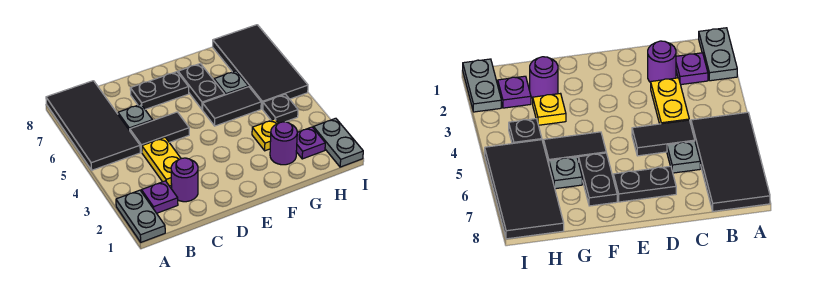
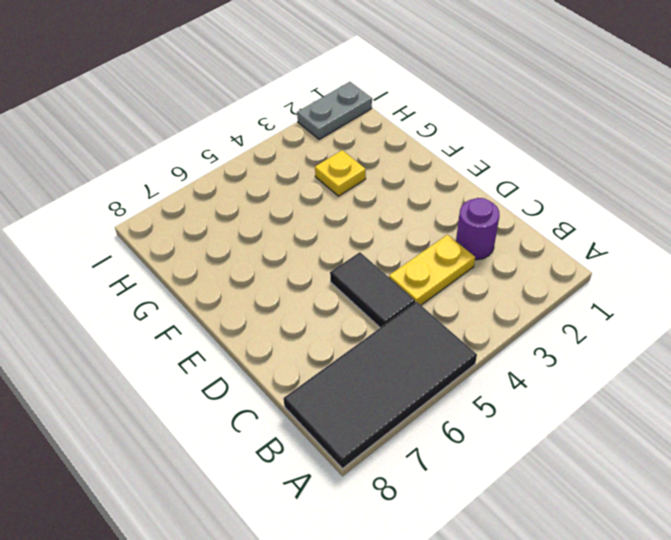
none -> grey plate A1:A2 level 1
none -> purple plate B2 level 1
none -> grey plate C6 level 1

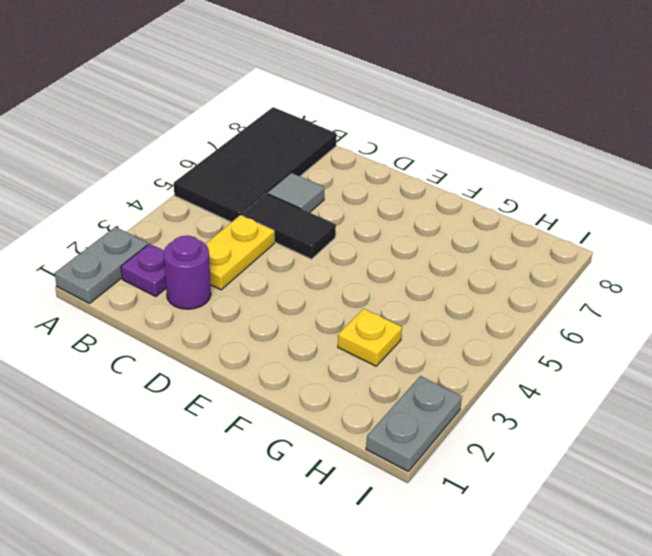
grey tile C6 level 1 -> grey plate C6 level 1
none -> black plate D7:E7 level 1
none -> black tile F5:G5 level 1
none -> black plate F6:F7 level 1

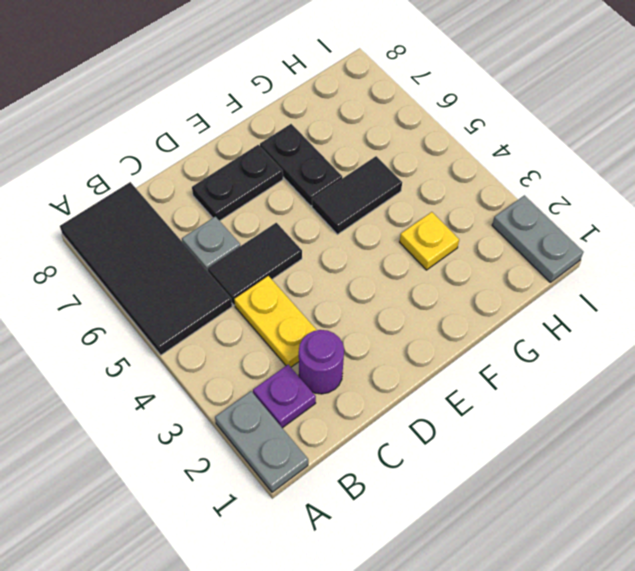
none -> purple round brick G2 level 1
none -> grey plate G6 level 1
none -> purple plate H2 level 1

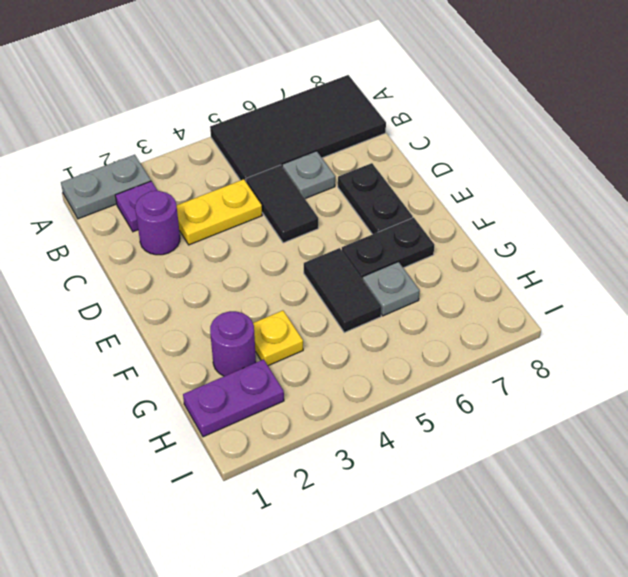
purple plate H1:H2 level 1 -> purple plate H2 level 1
none -> black plate H4 level 1
none -> black tile H5:I8 level 1
none -> grey plate I1:I2 level 1

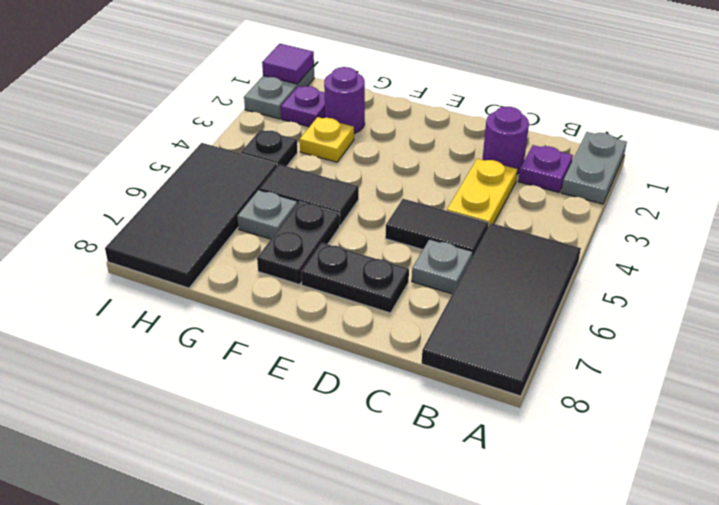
purple tile I1 level 2 -> none

